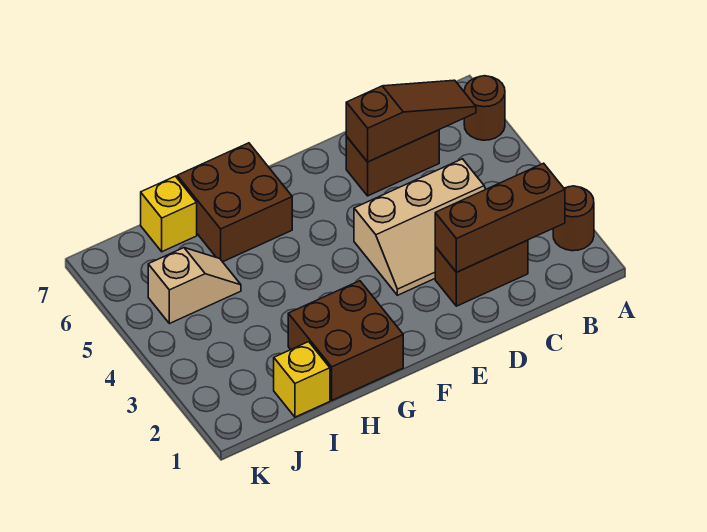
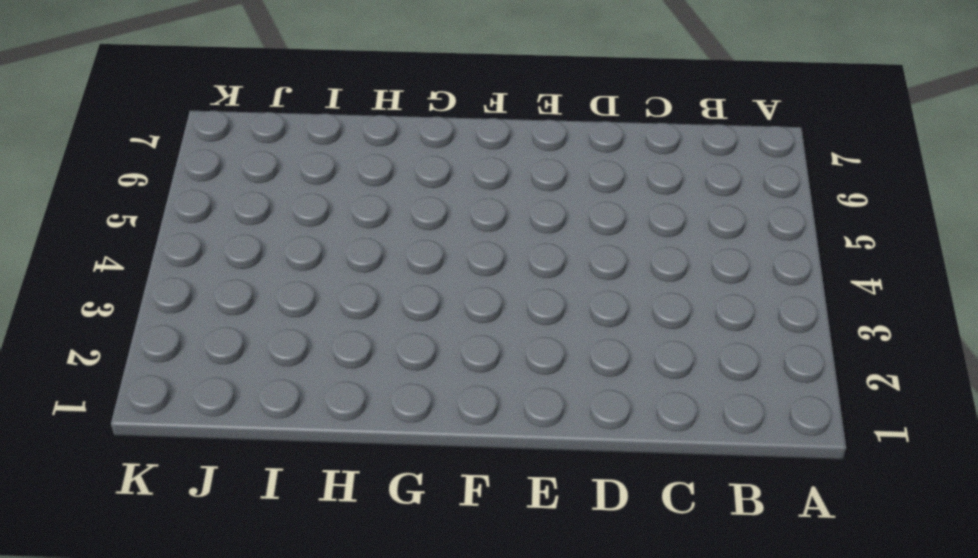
none -> brown round brick A2 level 1
none -> brown round brick A6 level 1
none -> brown brick C2:D2 level 1

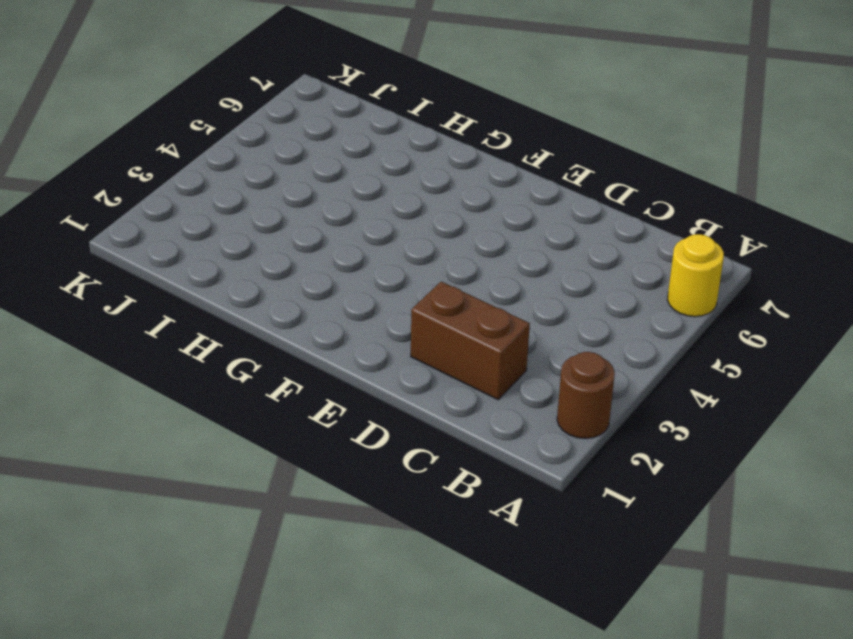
yellow round brick A6 level 1 -> brown round brick A6 level 1
none -> tan slope C3:E4 level 1 top 4
none -> brown brick C6:D6 level 1
none -> brown brick G1:H2 level 1

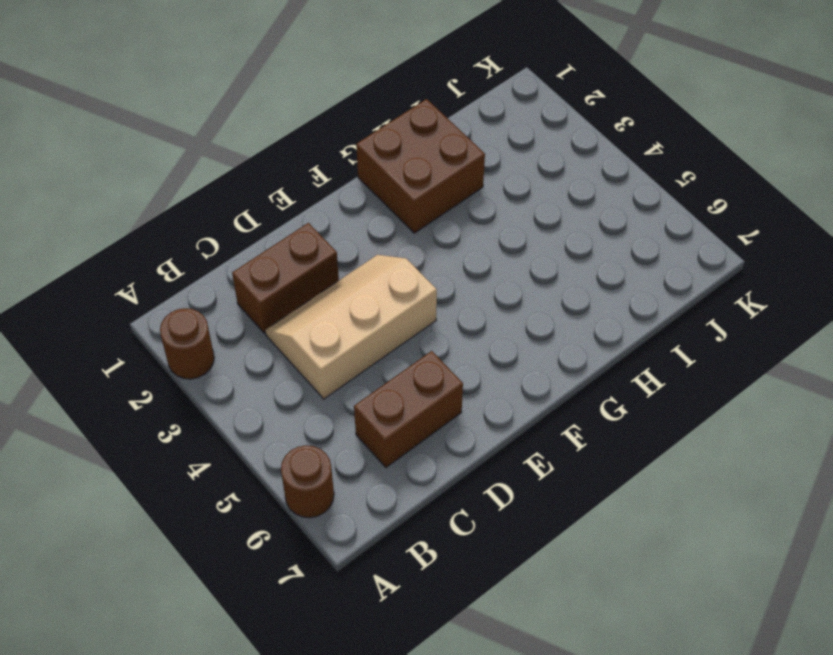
none -> brown brick G6:H7 level 1
none -> yellow brick I1 level 1
none -> tan slope I5:J5 level 1 top J

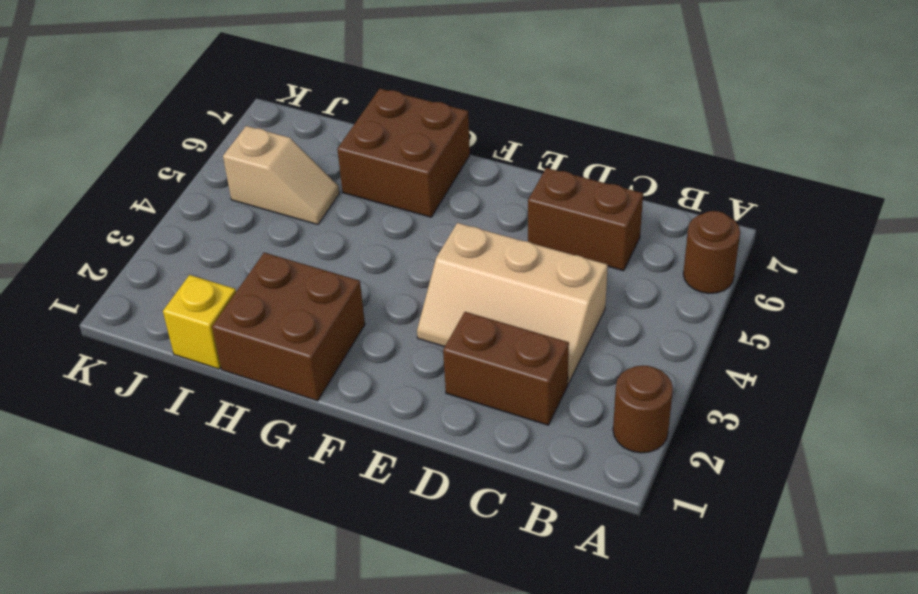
none -> yellow brick I7 level 1
none -> brown brick B2:D2 level 2
none -> brown slope B6:D6 level 2 top D

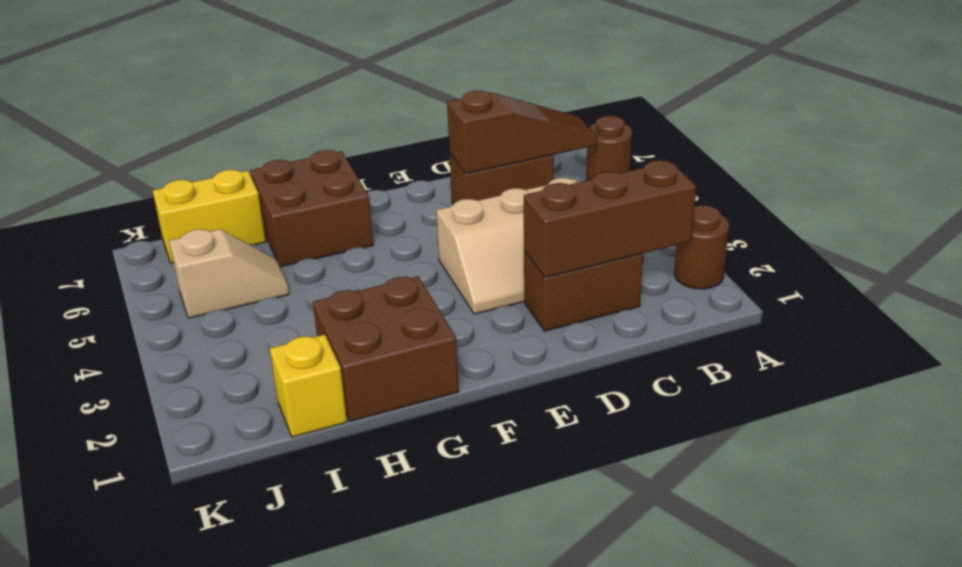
yellow brick I7:J7 level 1 -> yellow brick I7 level 1

